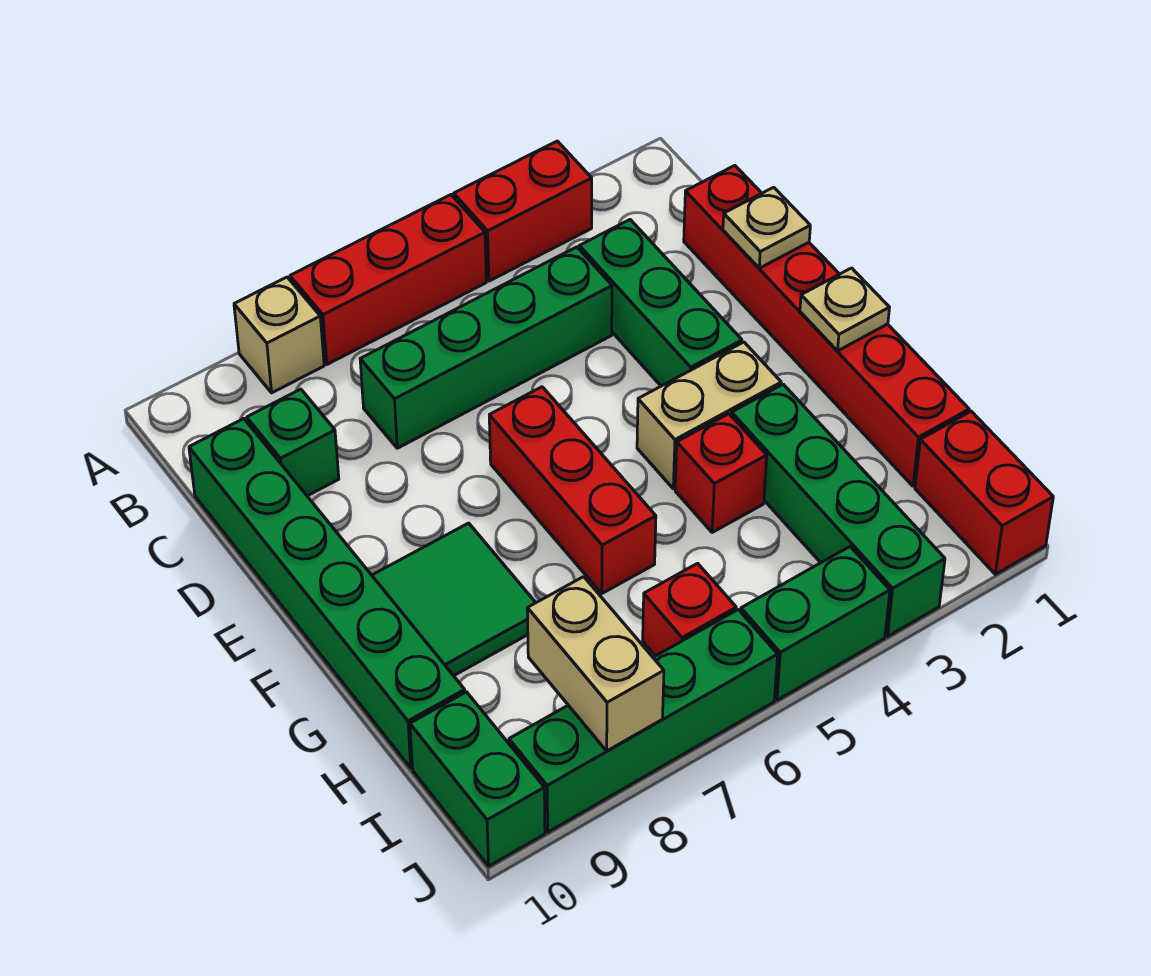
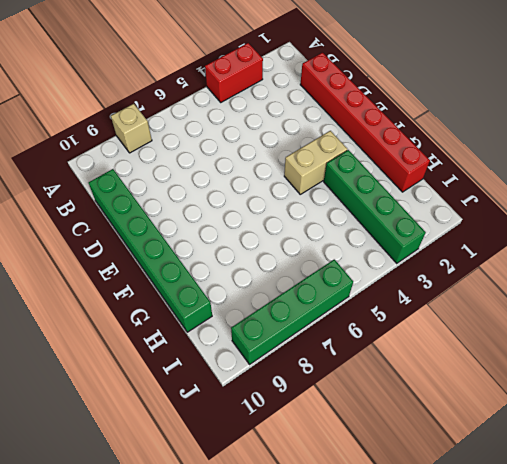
none -> red brick A5:A7 level 1
none -> green brick C3:E3 level 1
none -> green brick C4:C7 level 1

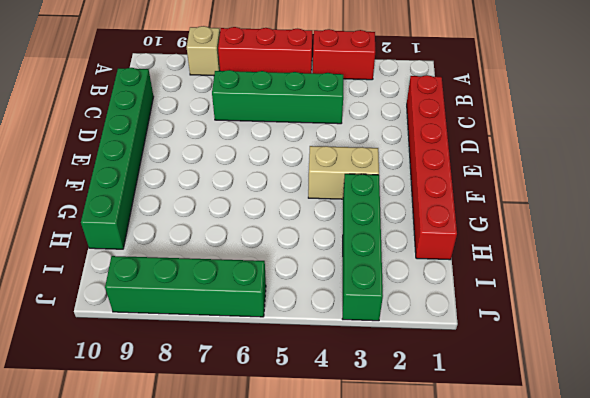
none -> green brick C3:E3 level 1
none -> green brick C9 level 1
none -> red brick E6:G6 level 1

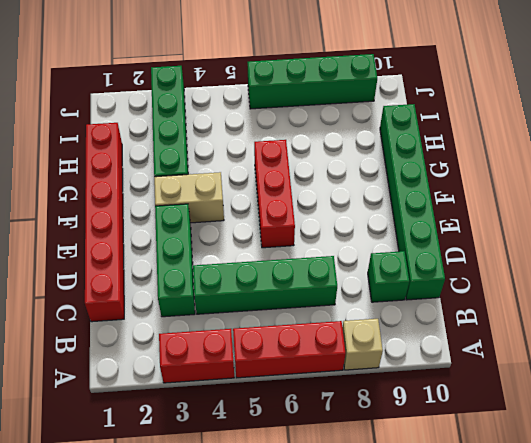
none -> green tile F8:G9 level 1
none -> red brick G4 level 1
none -> red brick I1:J1 level 1

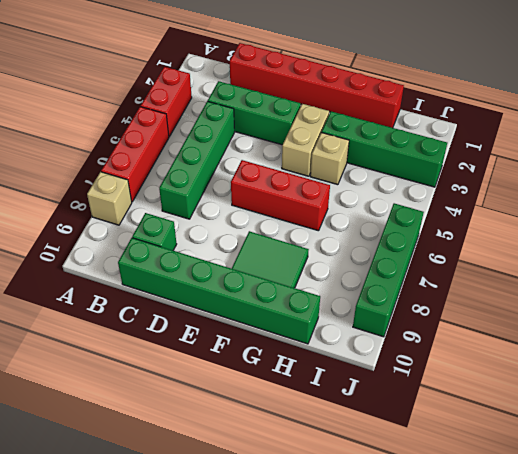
tan brick G4 level 1 -> red brick G4 level 1
none -> red brick I1:J1 level 1
none -> red brick I6 level 1
none -> green brick I10:J10 level 1

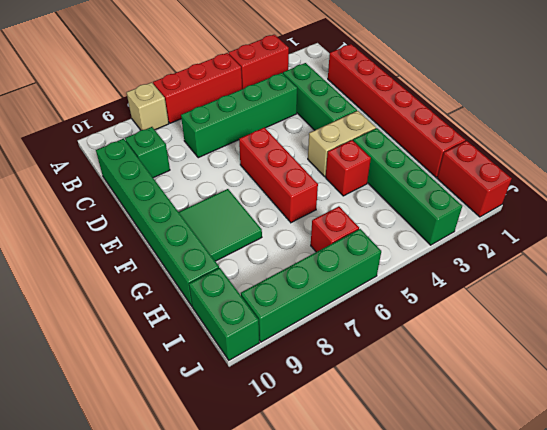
none -> green brick J4:J5 level 1
none -> tan plate D1 level 2
none -> tan plate F1 level 2

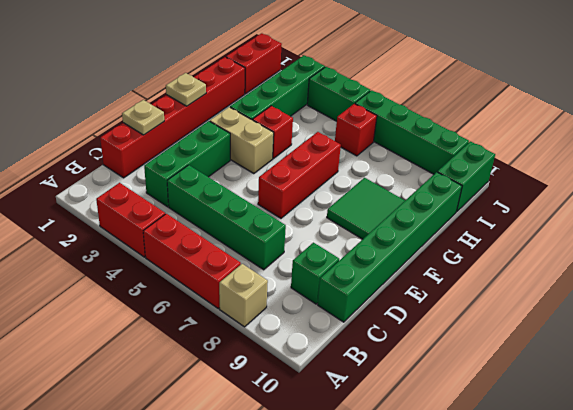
none -> tan brick I8:J8 level 2

